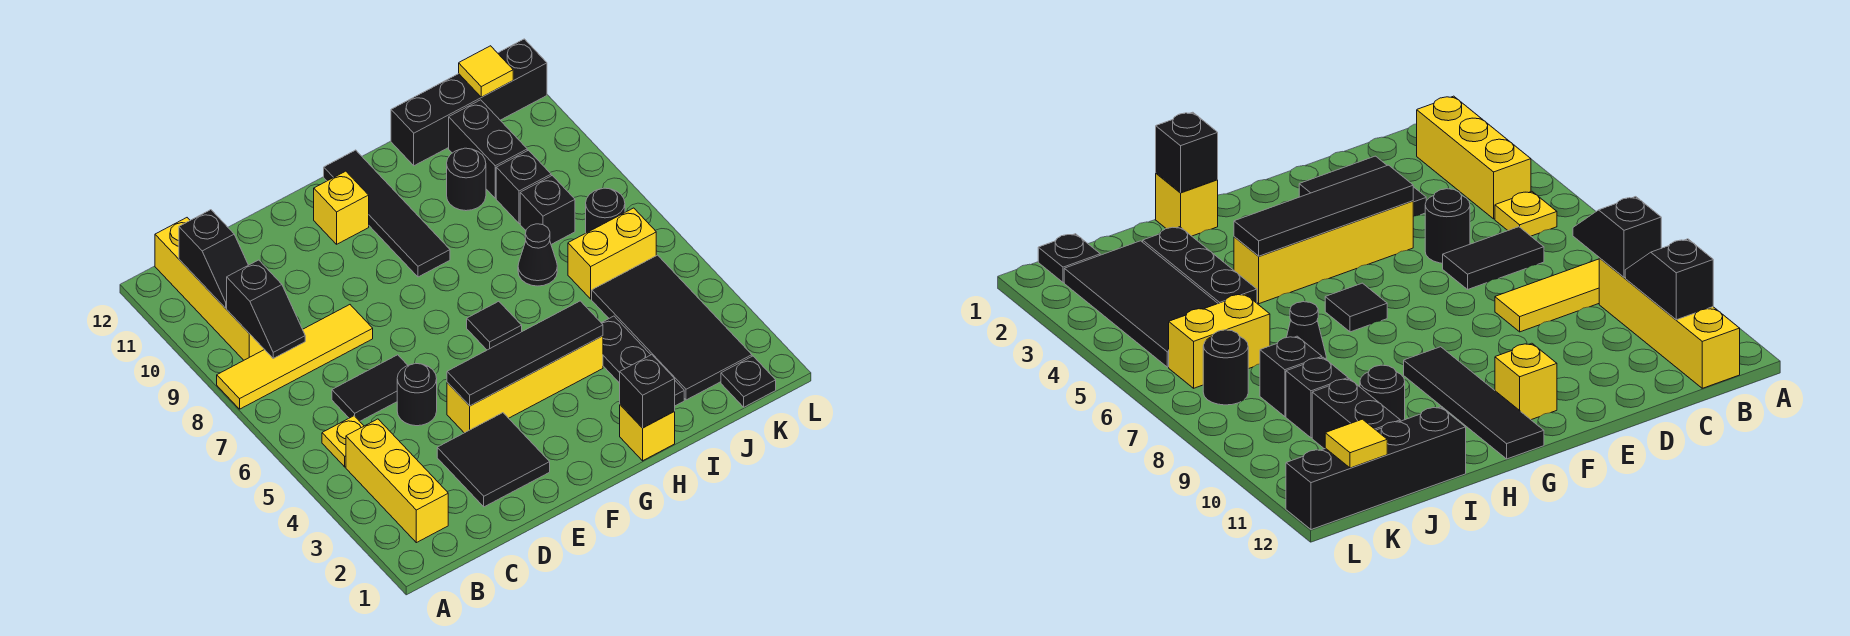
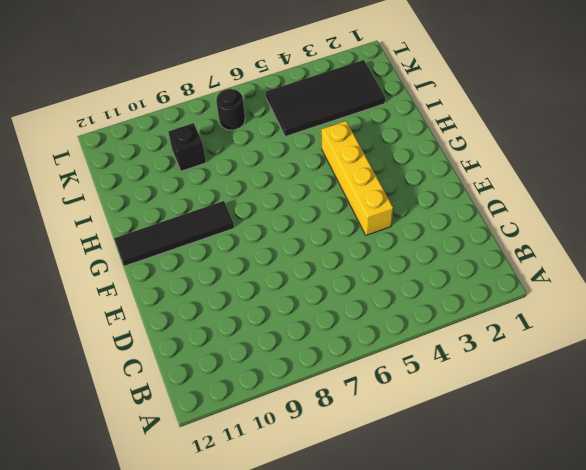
none -> yellow tile A8:D8 level 1
none -> yellow brick B2:B4 level 1
none -> yellow plate B5 level 1

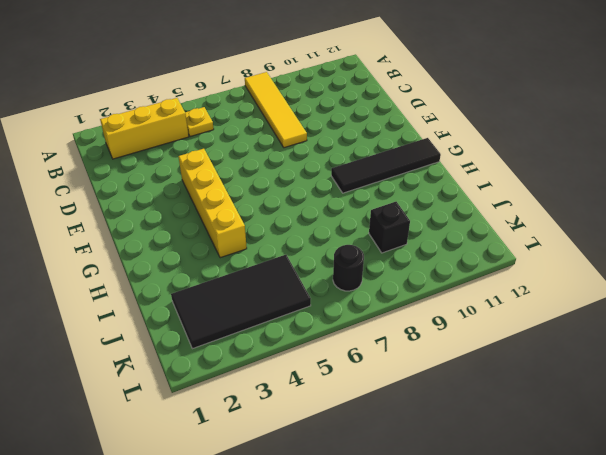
none -> yellow brick B9:B12 level 1
none -> black tile C6:D6 level 1
none -> black tile D2:E3 level 1

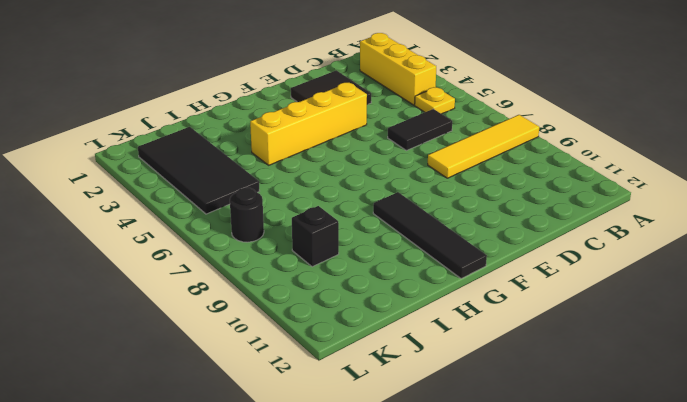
none -> yellow brick B9:B12 level 1
none -> black round brick D5 level 1
none -> yellow brick F11 level 1

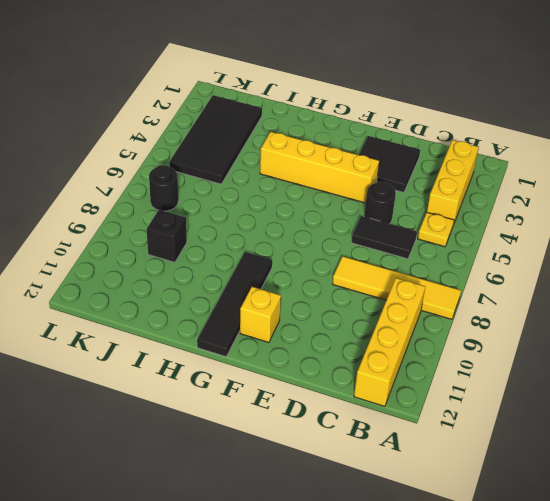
none -> black tile G6 level 1
none -> yellow brick H1 level 1
none -> black plate I2:I4 level 1

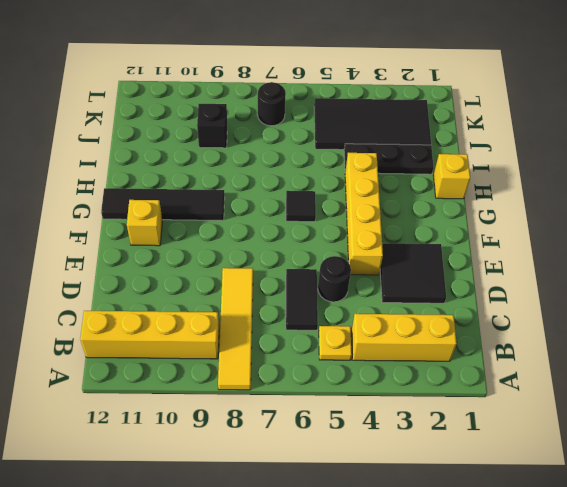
none -> black cone I7 level 1
none -> black round brick I10 level 1
none -> black brick I12:L12 level 1

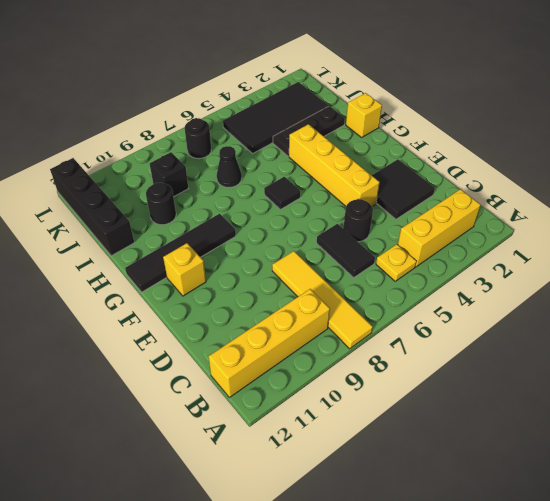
none -> yellow brick J6:K6 level 1
none -> black brick J8 level 1
none -> black brick J10:J11 level 1

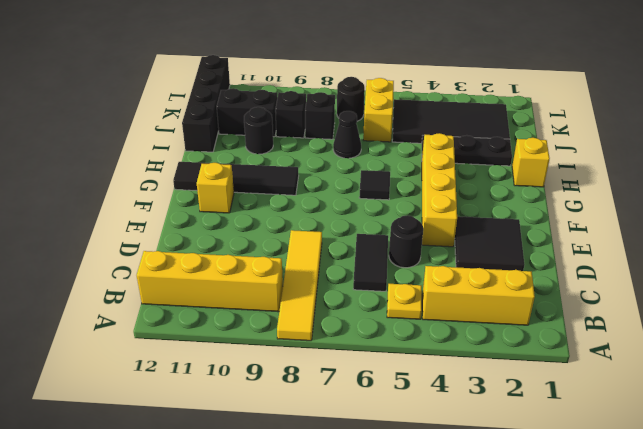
none -> black plate K1 level 1
none -> black slope B8:B9 level 2 top 9
none -> black slope B10:B11 level 2 top 11

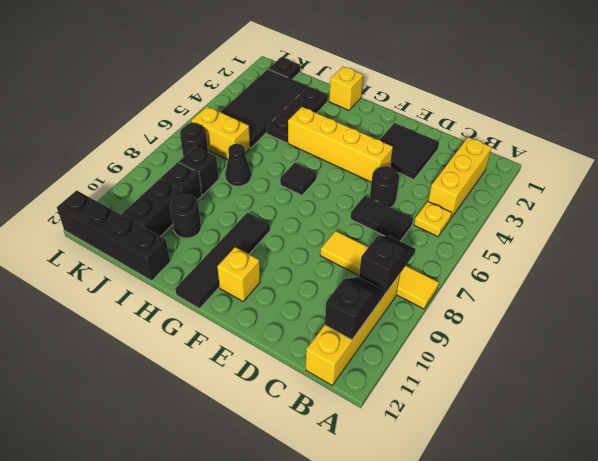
none -> black tile E4:H4 level 2
none -> black brick H1 level 2
none -> yellow tile K12 level 2

